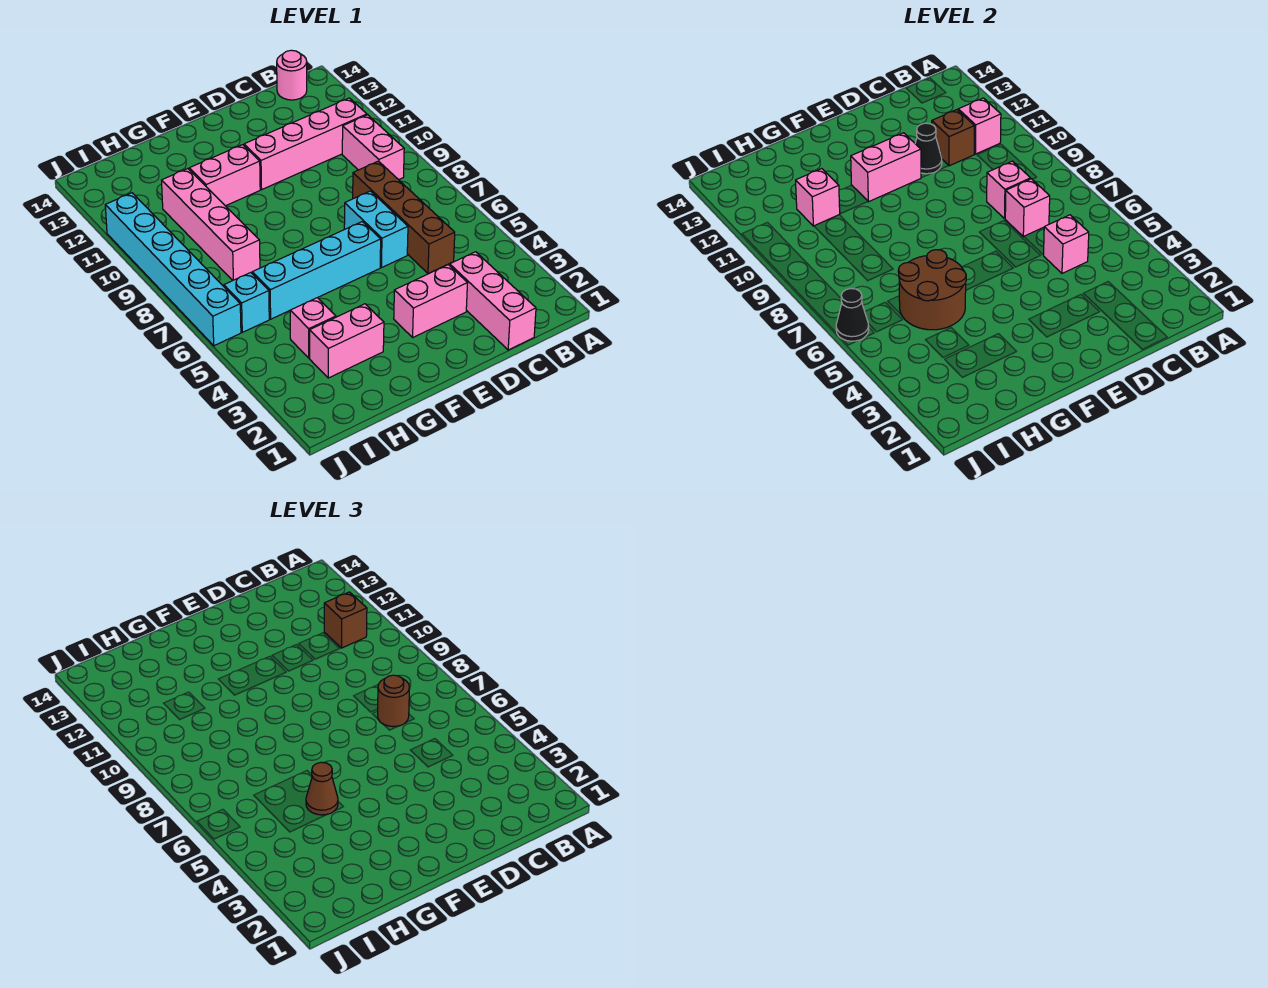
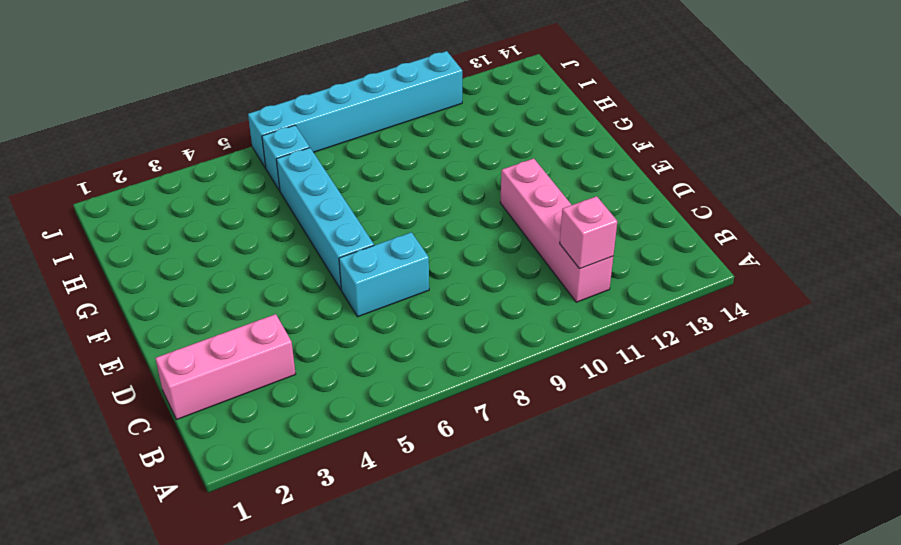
none -> pink brick B9:B10 level 1
none -> pink round brick B14 level 1
none -> brown brick C5:C8 level 1

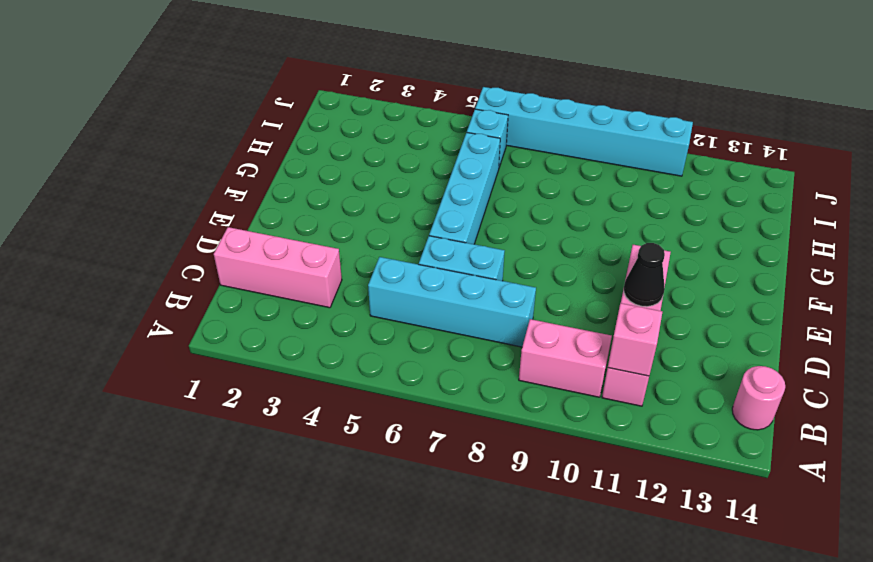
cyan brick C5:C8 level 1 -> brown brick C5:C8 level 1
none -> pink brick D3:E3 level 1
none -> pink brick F11:G11 level 1
none -> pink brick G3:H3 level 1

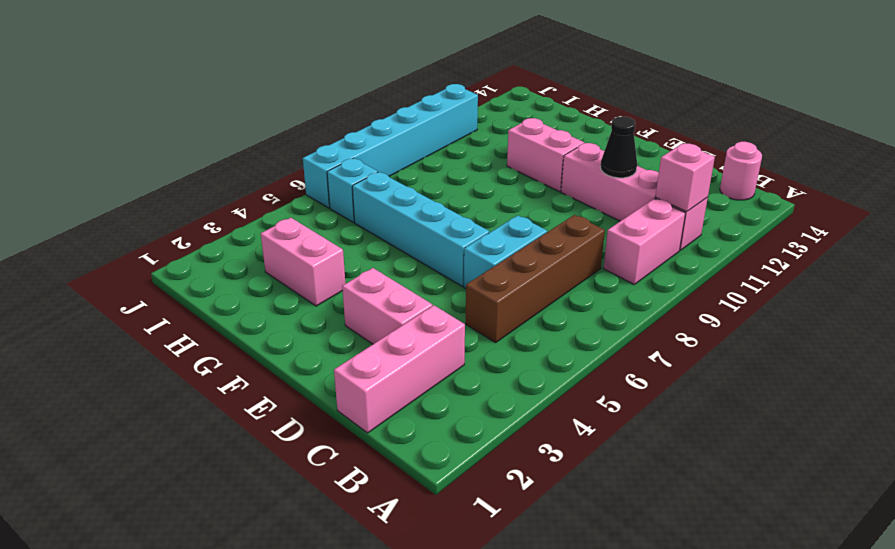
none -> pink brick H4 level 1
none -> pink brick H8:H11 level 1
none -> pink brick C5 level 2

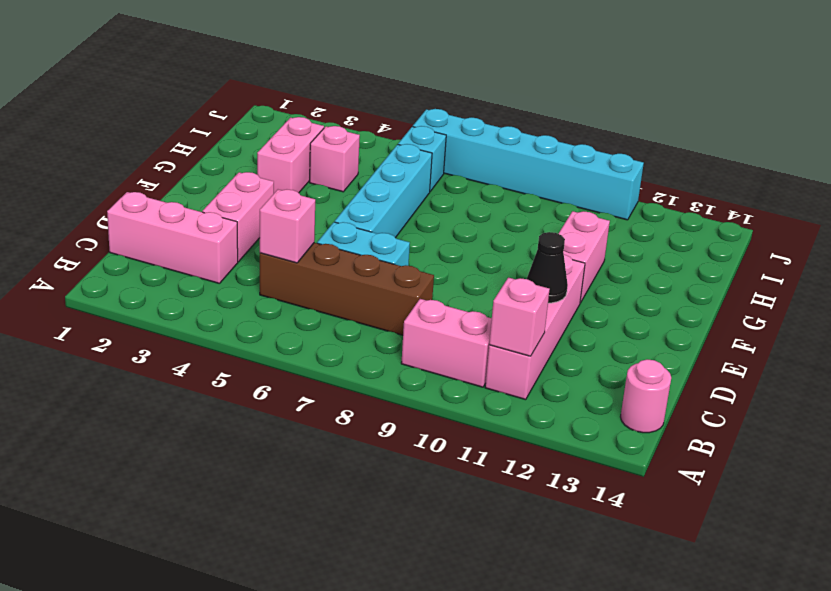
none -> pink brick H8:H11 level 1
none -> pink brick C7 level 2
none -> pink brick C8 level 2

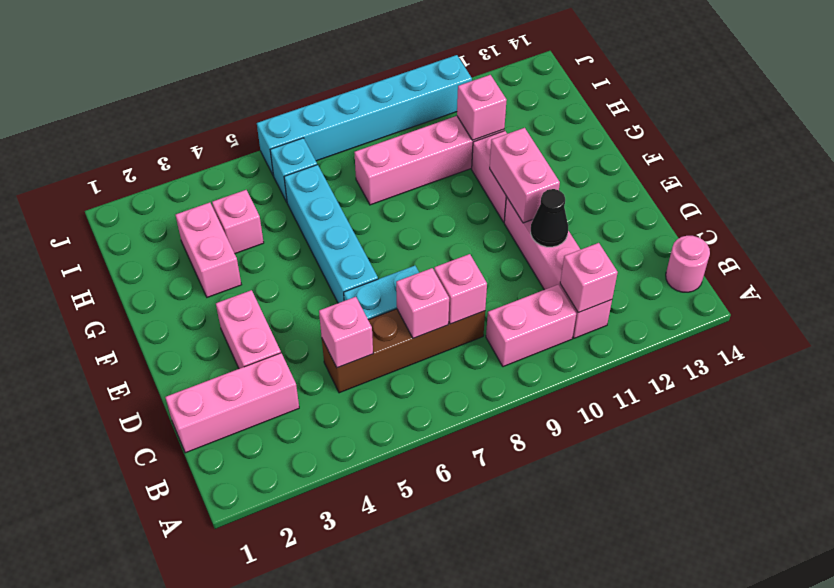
none -> brown brick C11 level 2
none -> brown round brick G5:H6 level 2
none -> black cone J6 level 2

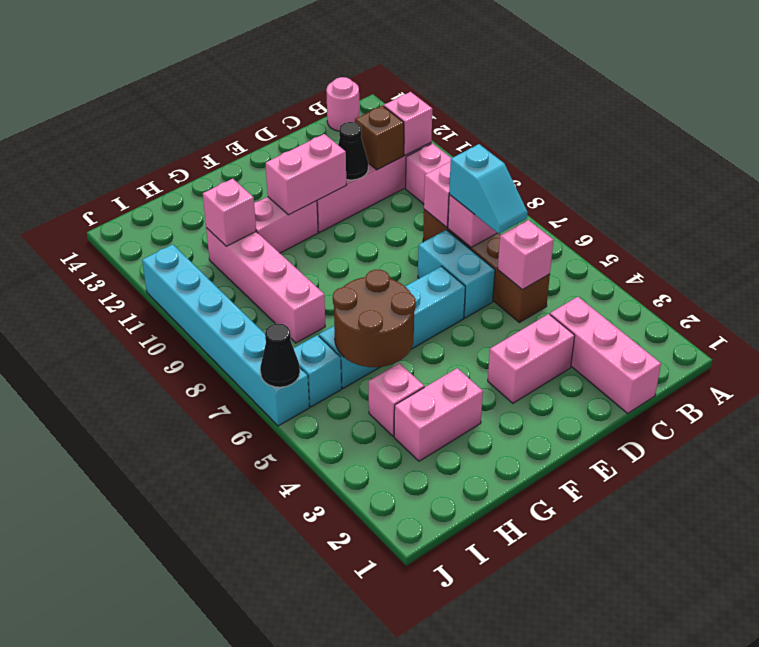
cyan slope C6:C7 level 3 top 7 -> brown round brick C7 level 3
none -> brown brick B11 level 3
none -> brown cone G5 level 3

